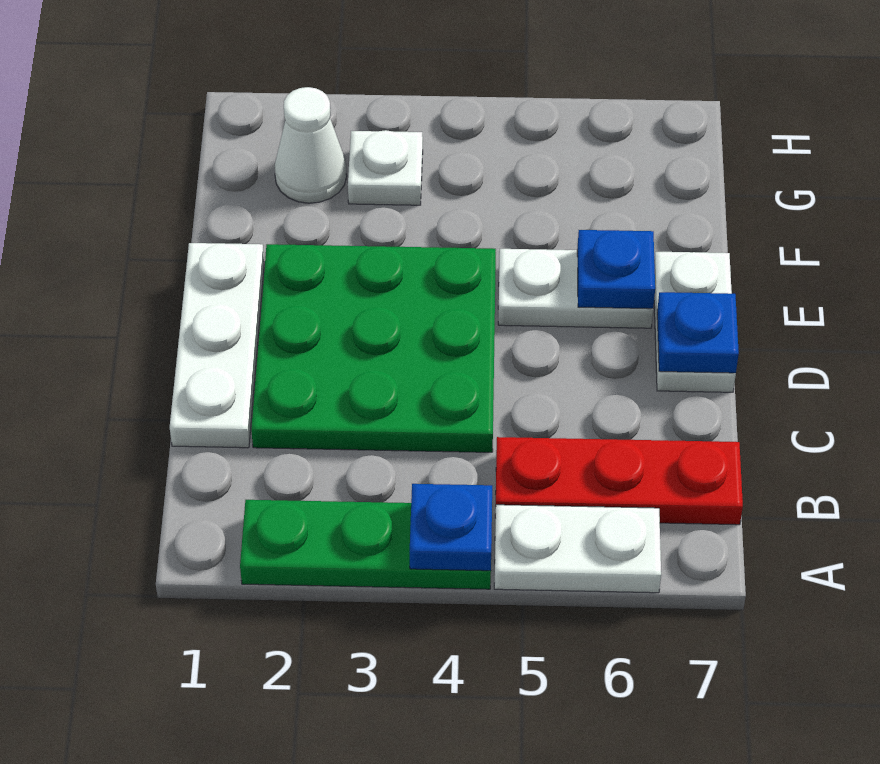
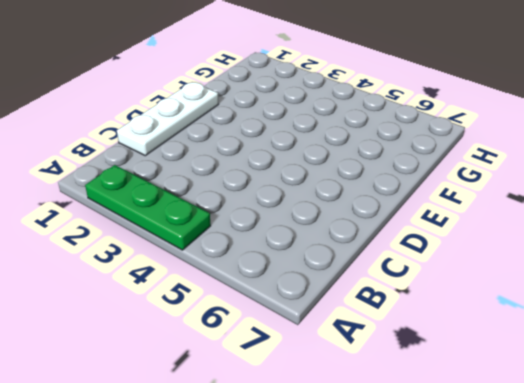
none -> white plate A5:A6 level 1
none -> red plate B5:B7 level 1
none -> green plate C2:E4 level 1

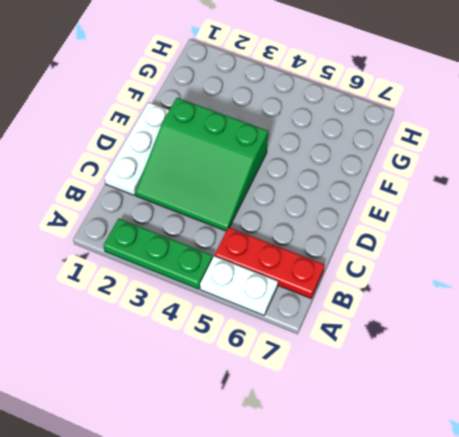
green slope C2:E4 level 1 top E -> green plate C2:E4 level 1
none -> white plate D7:E7 level 1
none -> white plate E5:E6 level 1
none -> white cone G2 level 1

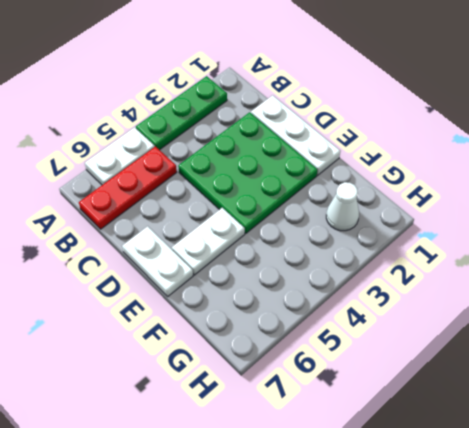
none -> white plate G3 level 1
none -> blue plate A4 level 2
none -> blue plate D7 level 2

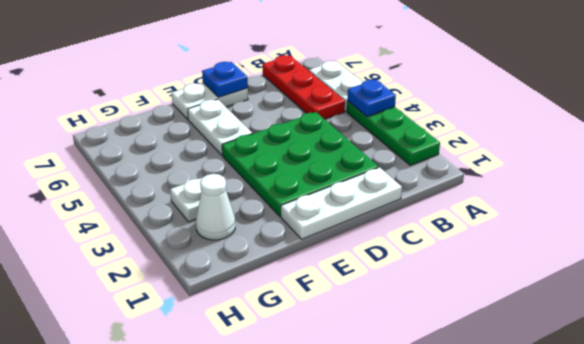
none -> blue plate E6 level 2

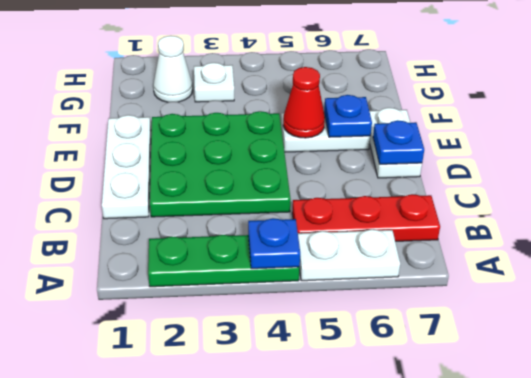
red cone E5 level 2 -> none

